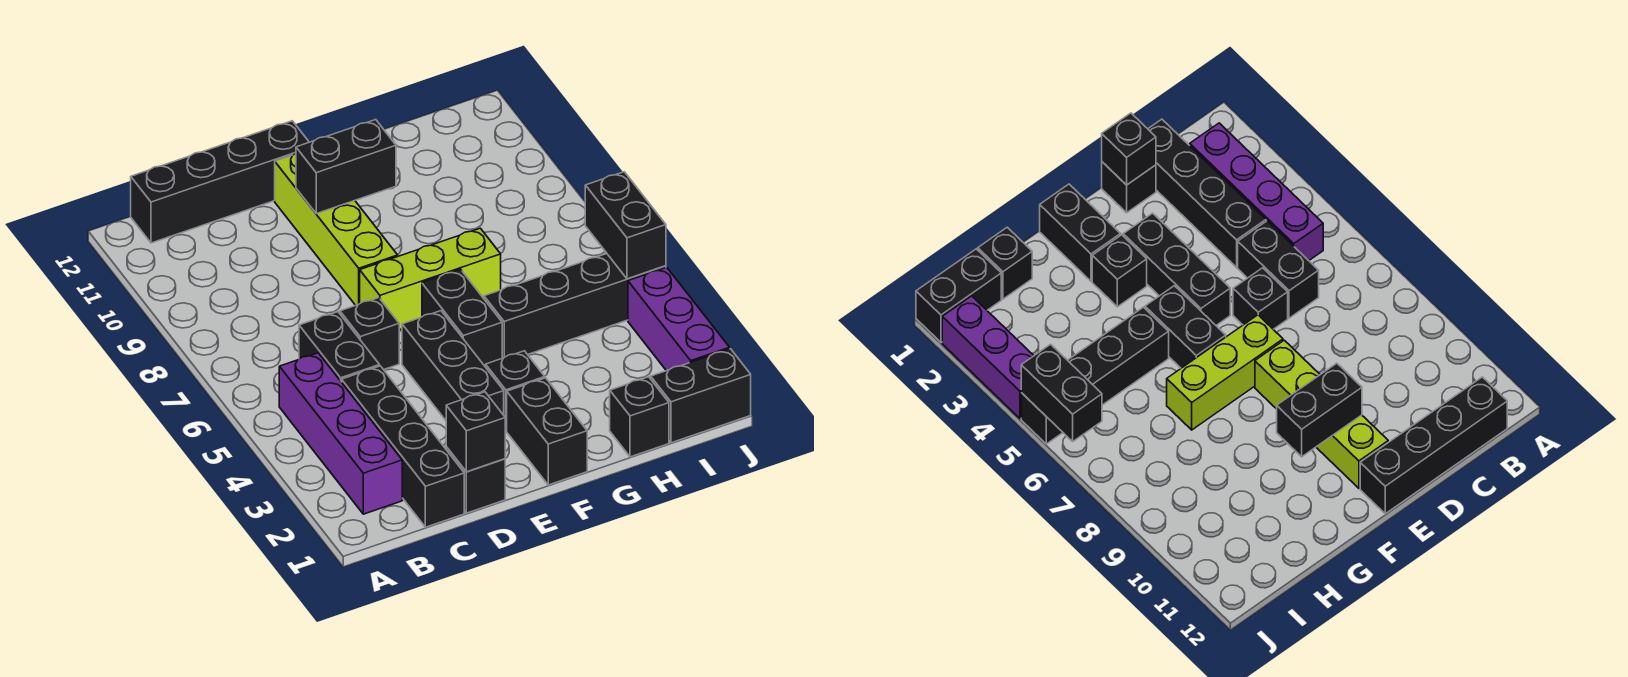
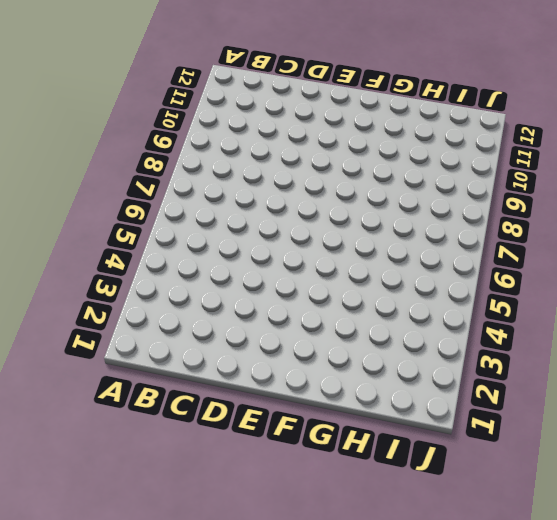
none -> purple brick B2:B5 level 1
none -> black brick B12:E12 level 1
none -> black brick C1:C4 level 1

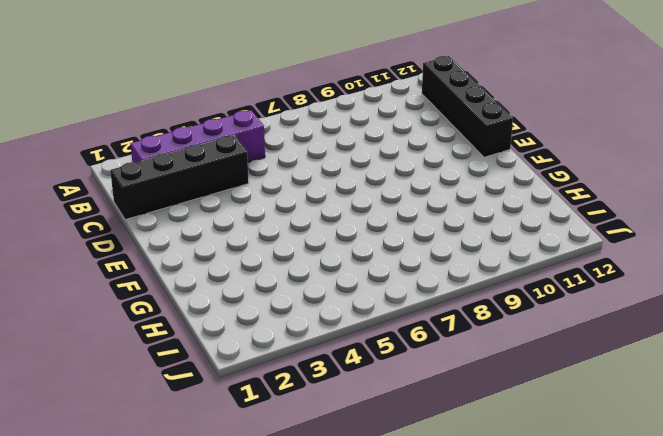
none -> black brick C5:C6 level 1
none -> black brick D1 level 1
none -> black brick D6 level 1

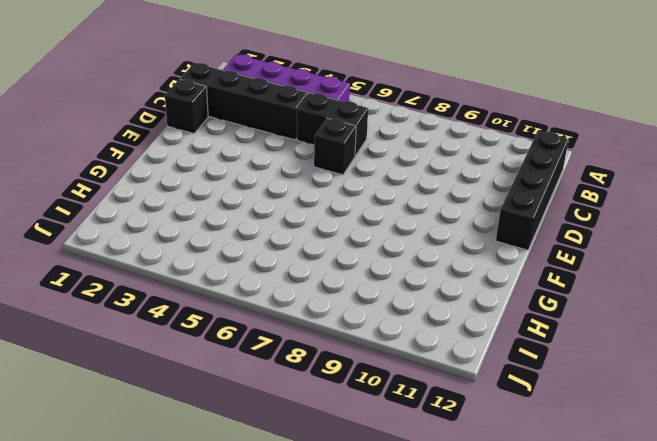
none -> black brick E3:E5 level 1
none -> lime brick E7:G7 level 1
none -> lime brick E8:E11 level 1

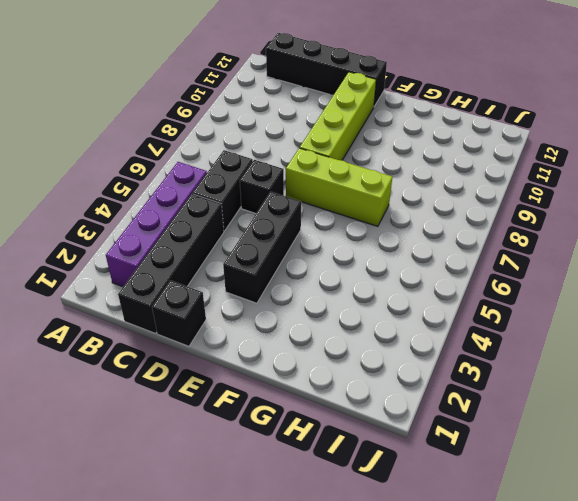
none -> black brick F1:F2 level 1
none -> black brick F3 level 1
none -> black brick F5:F6 level 1

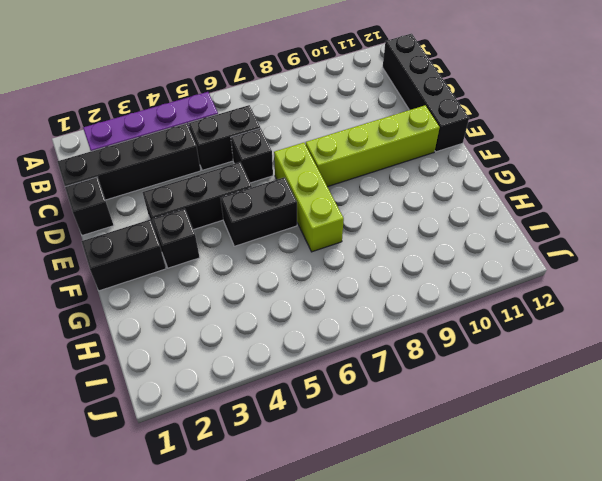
none -> black brick G5:J5 level 1
none -> black brick H1 level 1
none -> black brick I1:J1 level 1

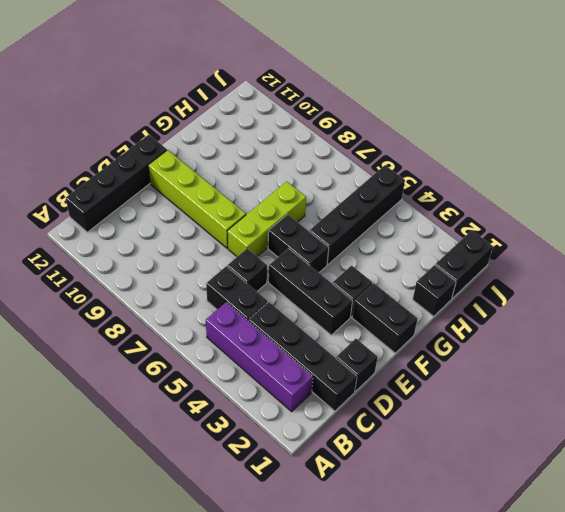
none -> purple brick J2:J4 level 1
none -> black brick D1 level 2
none -> black brick E10:F10 level 2

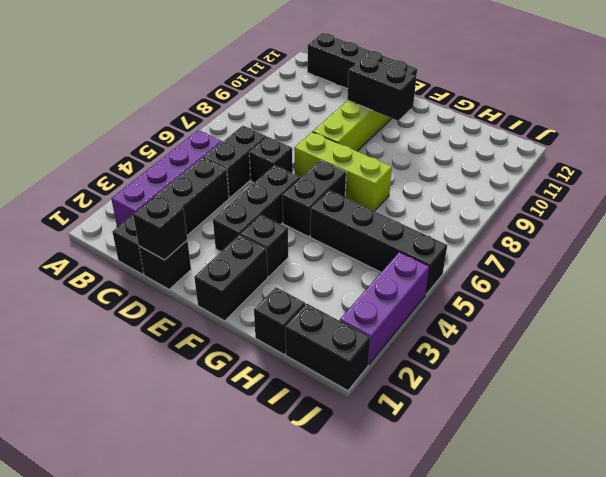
none -> black brick J5:J6 level 2

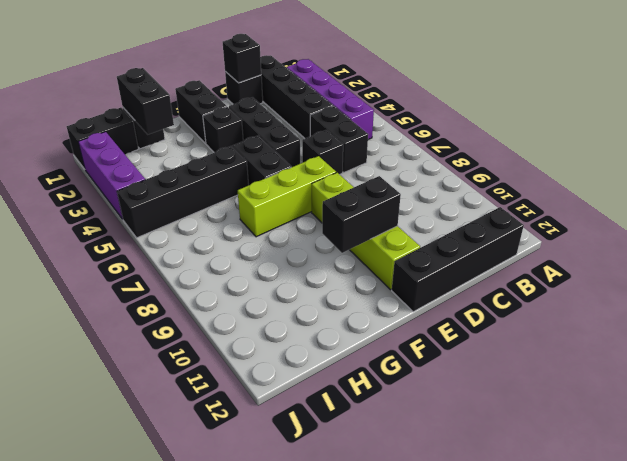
black brick H1:H2 level 2 -> black brick J5:J6 level 2

